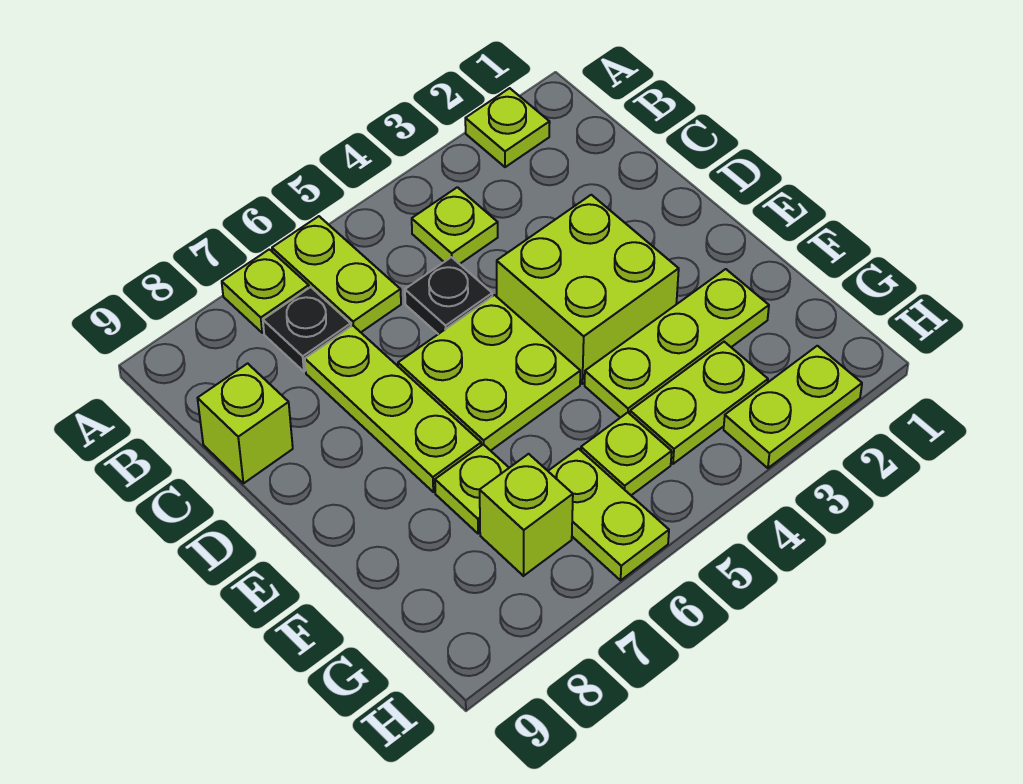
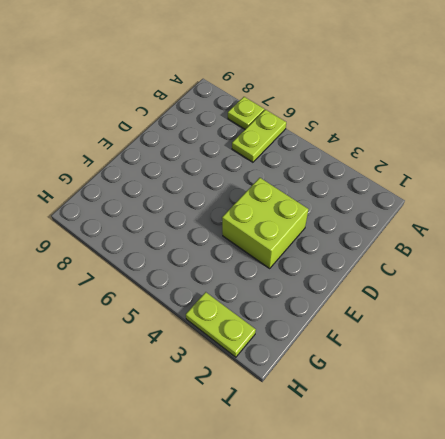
none -> lime plate A2 level 1
none -> lime plate B4 level 1
none -> black plate B7 level 1

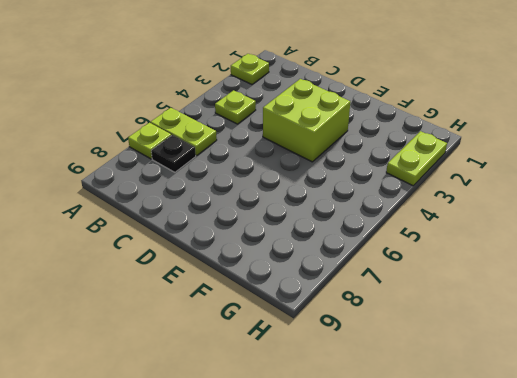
none -> black plate C5 level 1
none -> lime plate C7:E7 level 1
none -> lime brick C9 level 1

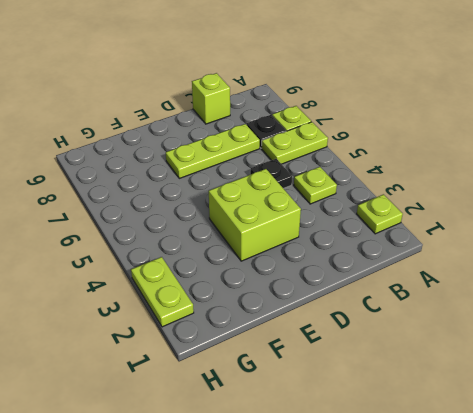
none -> lime plate D5:E6 level 1
none -> lime plate F2:F4 level 1
none -> lime plate F7 level 1

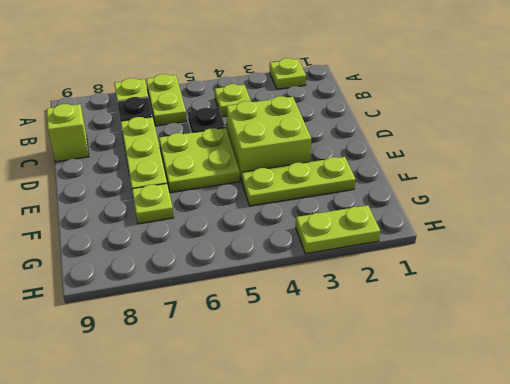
none -> lime plate G3:G4 level 1
none -> lime plate G5 level 1
none -> lime plate G6:H6 level 1

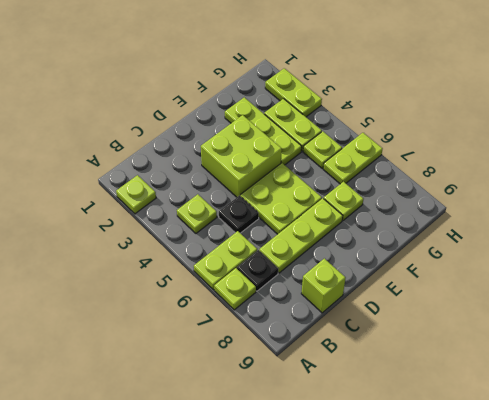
none -> lime brick G7 level 1

